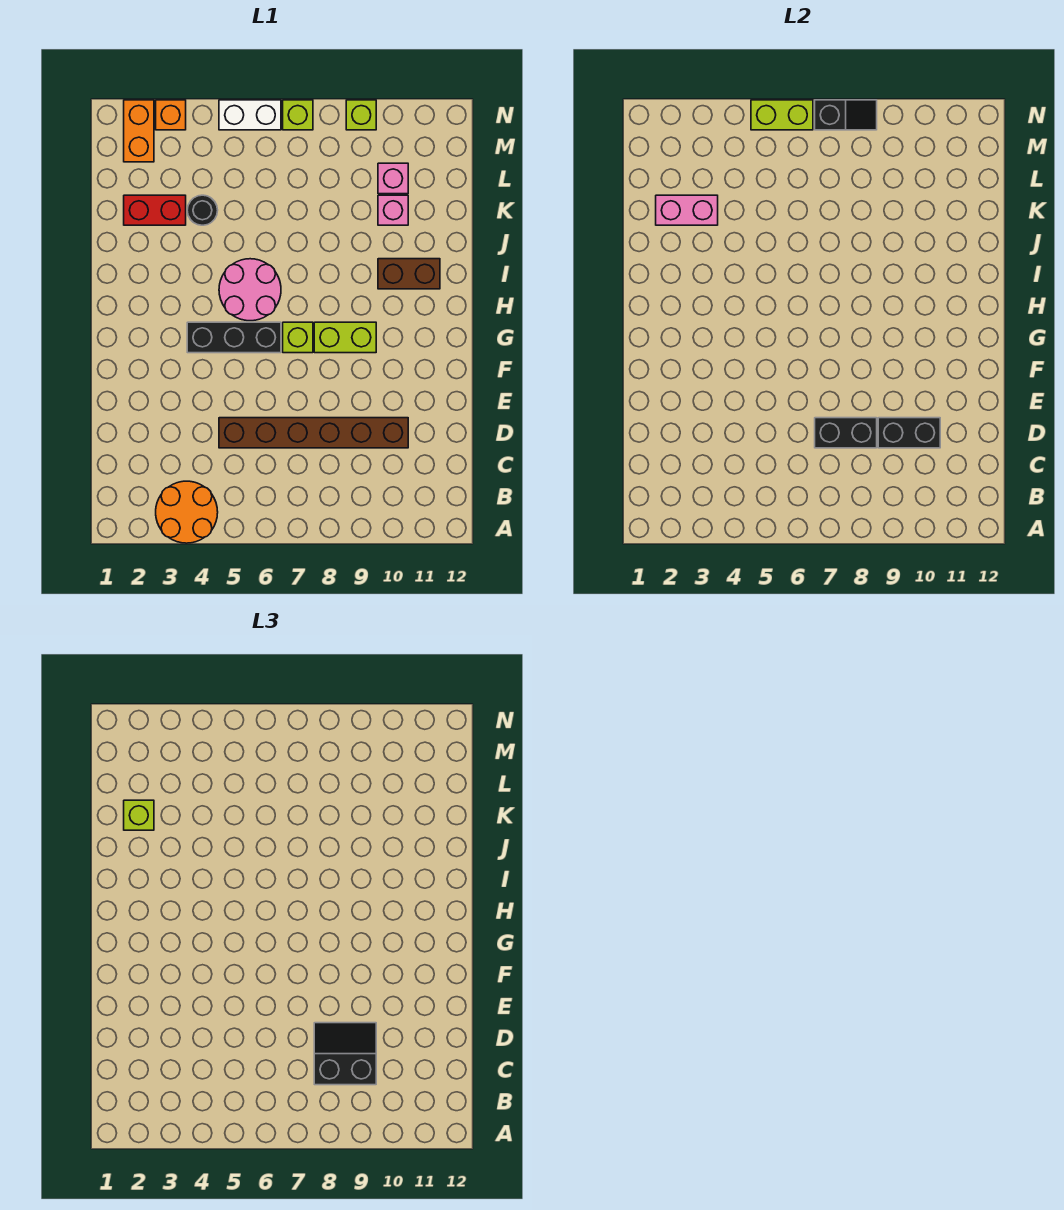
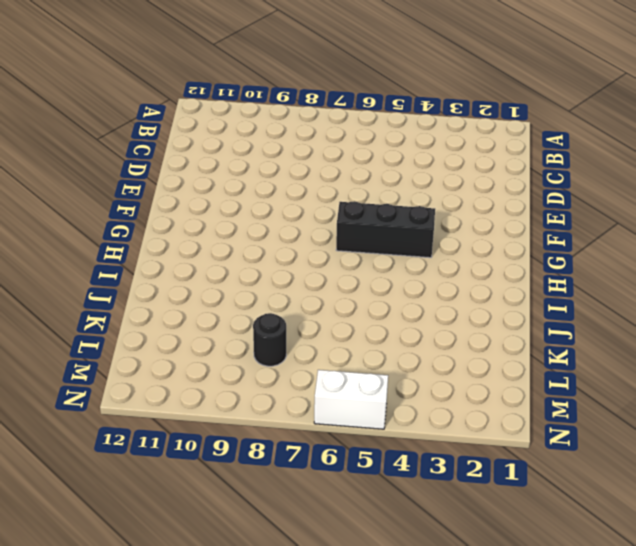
black round brick L8 level 1 -> black round brick K4 level 1
none -> orange round brick A3:B4 level 1
none -> brown brick D5:D10 level 1
none -> lime brick G7 level 1

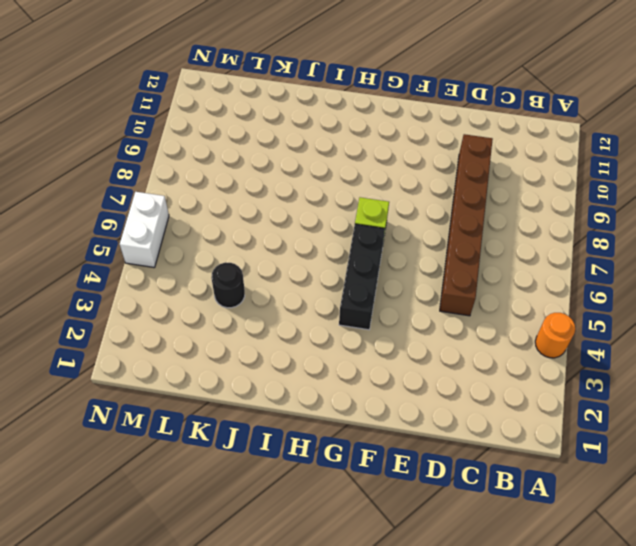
orange round brick A4 level 1 -> orange round brick A3:B4 level 1
none -> lime brick G8:G9 level 1
none -> pink round brick H5:I6 level 1
none -> brown brick I10:I11 level 1

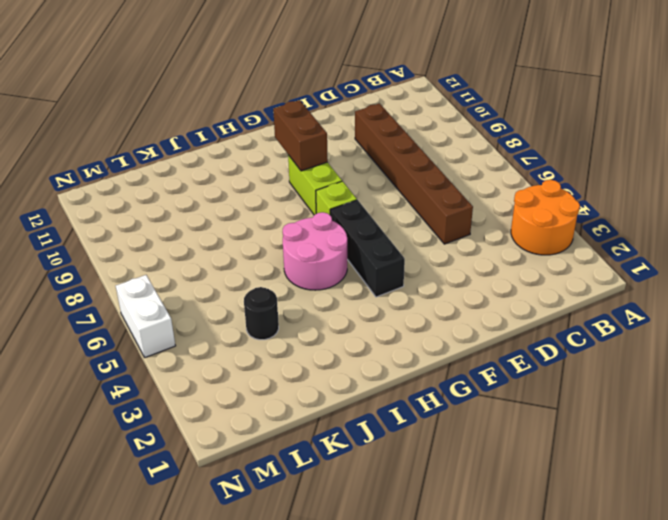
brown brick G9:G10 level 2 -> brown brick I10:I11 level 1
none -> red brick K2:K3 level 1
none -> pink brick K10 level 1
none -> pink brick L10 level 1

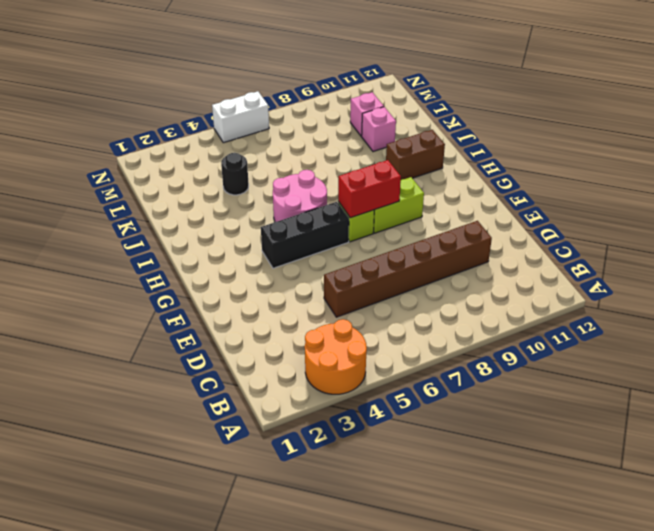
red brick G7:G8 level 2 -> red brick K2:K3 level 1
none -> orange brick M2:N2 level 1
none -> orange brick N3 level 1
none -> lime brick N7 level 1

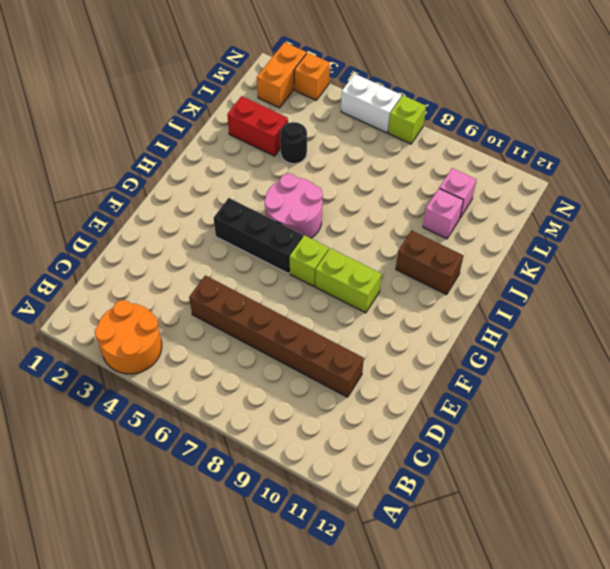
none -> lime brick N9 level 1
none -> black brick D7:D8 level 2
none -> black brick D9:D10 level 2

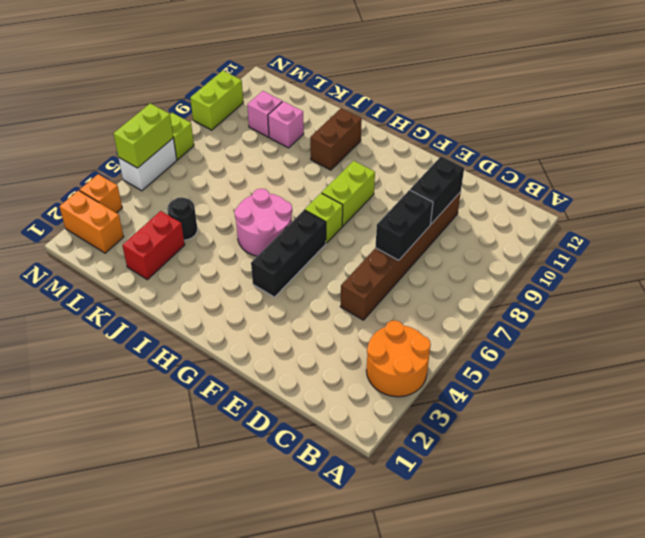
lime brick N9:N10 level 1 -> lime brick N9 level 1
none -> pink brick K2:K3 level 2
none -> black slope N7:N8 level 2 top 7
none -> black slope C8:D9 level 3 top C

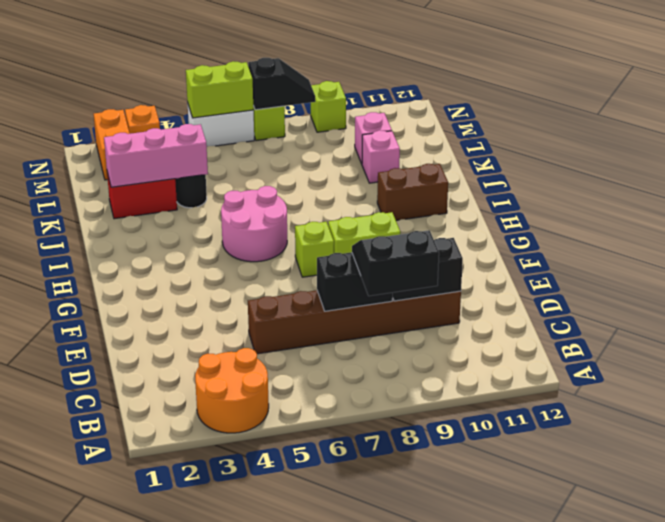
pink brick K2:K4 level 2 -> pink brick K2:K3 level 2
none -> black brick G4:G6 level 1
none -> lime brick K2 level 3

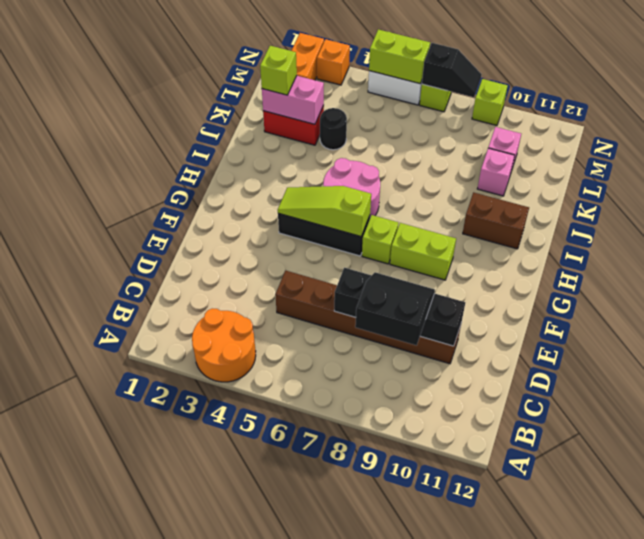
lime slope G4:G6 level 2 top 6 -> none

